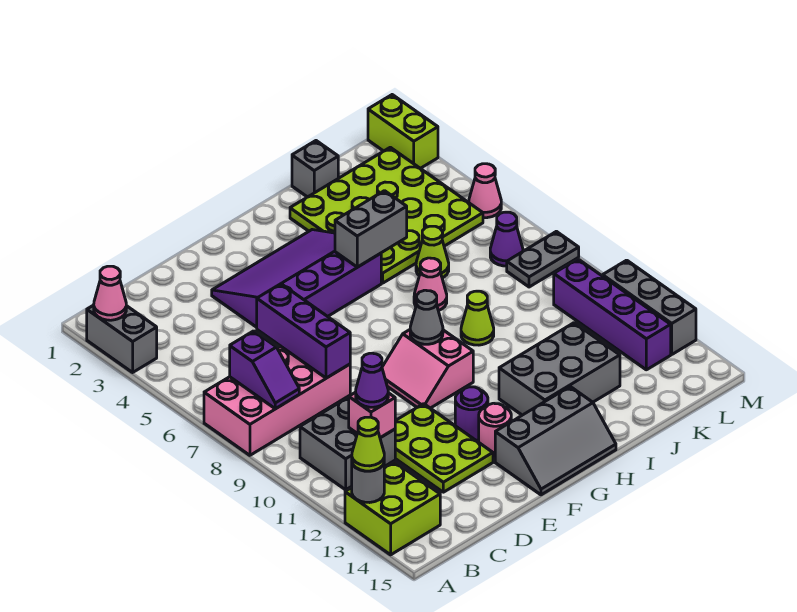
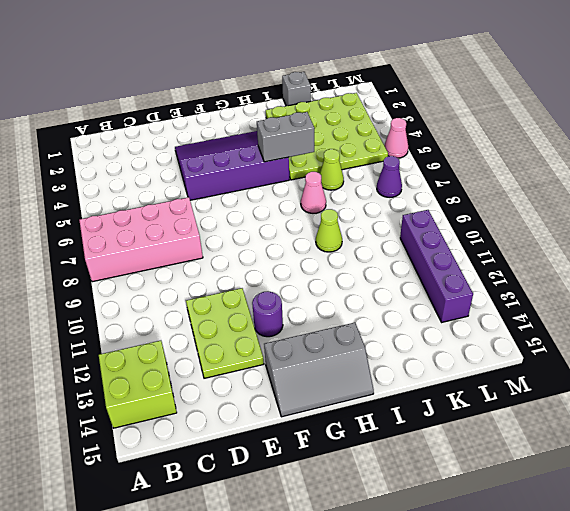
none -> grey brick A2:A3 level 1
none -> grey brick B10:C11 level 1
none -> pink slope F9:G10 level 1 top G
none -> pink round brick F13 level 1

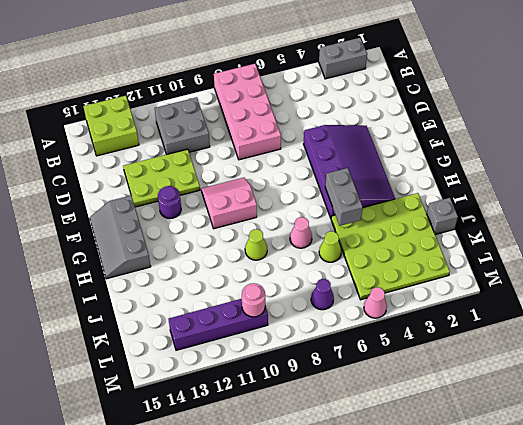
pink round brick L10 level 2 -> pink round brick F13 level 1
none -> grey brick H12:J13 level 1
none -> grey plate L8:M8 level 1
none -> lime brick M1:M2 level 1
none -> grey brick M11:M13 level 1

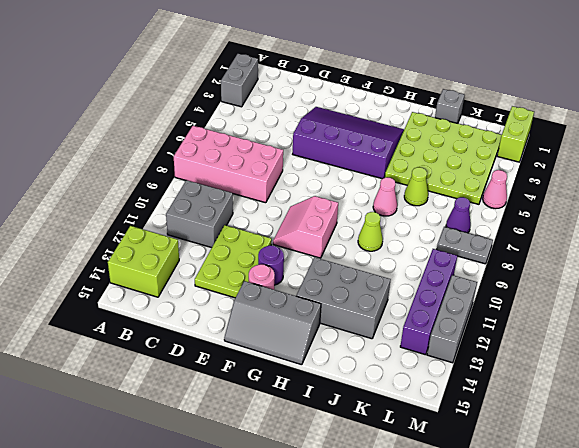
none -> pink cone A2 level 2
none -> grey round brick A13 level 2
none -> purple slope B7:B8 level 2 top 7
none -> pink brick C11 level 2

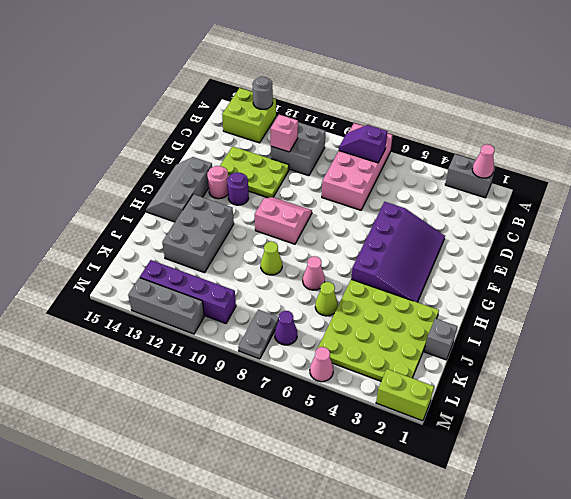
none -> purple brick D6:D8 level 2
none -> grey cone G9 level 2
none -> grey brick H5:I5 level 2
none -> lime cone A13 level 3

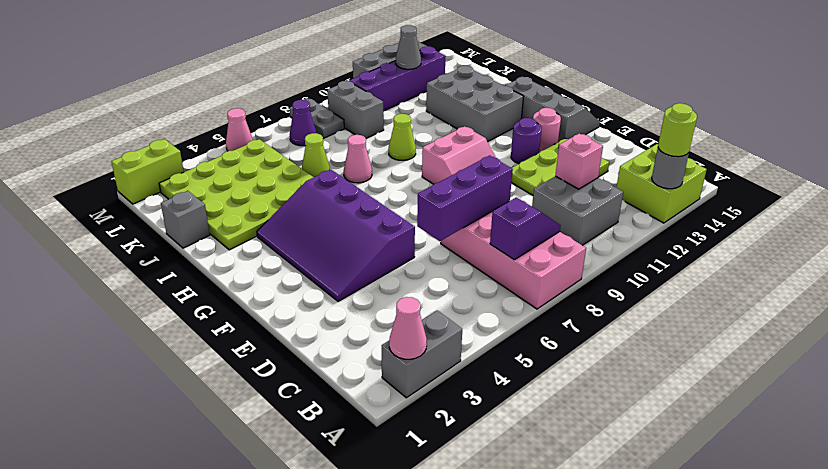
lime round brick A13 level 3 -> lime cone A13 level 3
grey brick K9:L9 level 1 -> grey brick H5:I5 level 2
grey cone L12 level 2 -> grey cone G9 level 2
none -> purple cone C11 level 3

